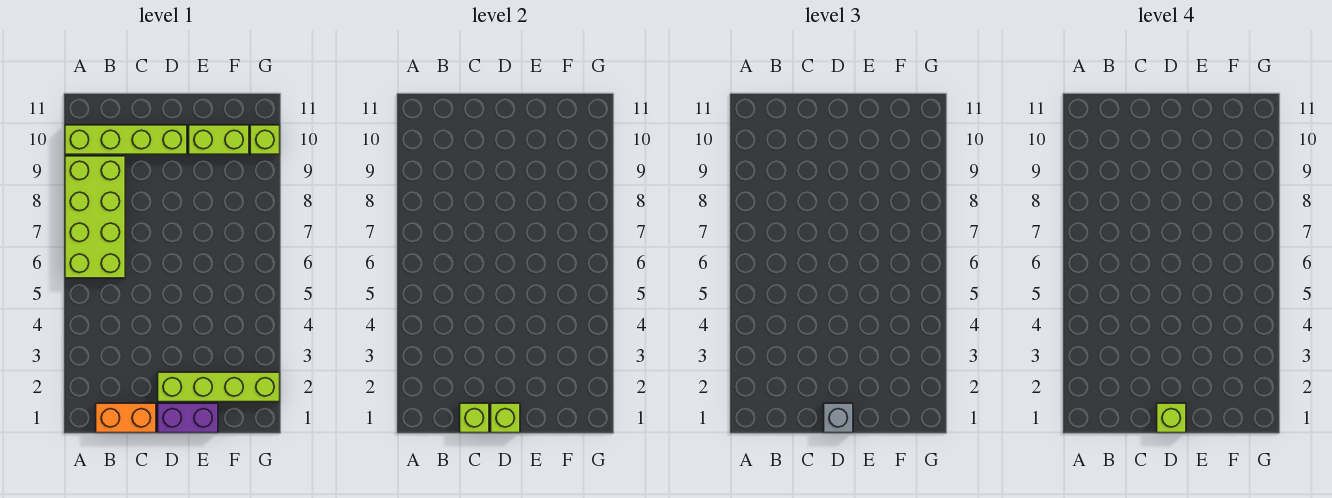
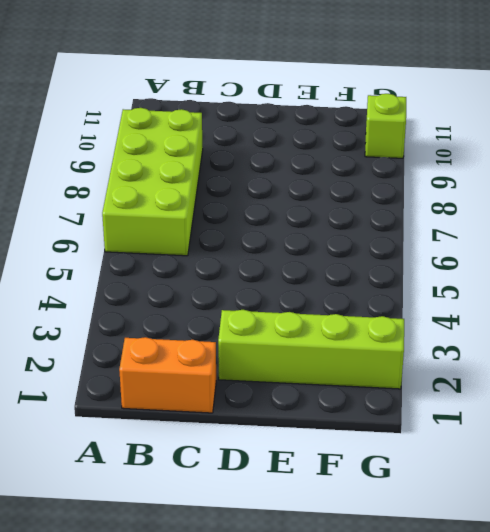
none -> lime brick A10:D10 level 1
none -> purple brick D1:E1 level 1

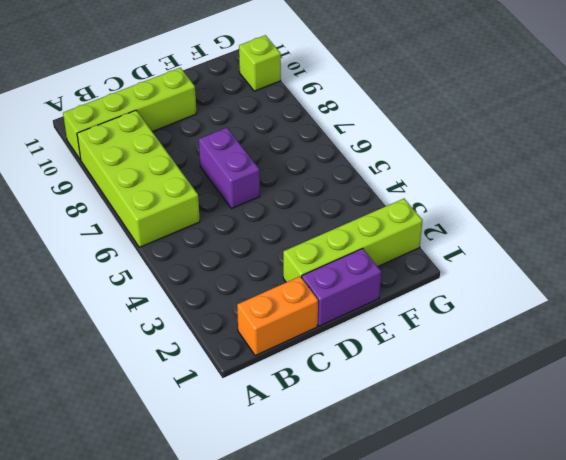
purple brick D6:D7 level 1 -> none
none -> lime brick E10:F10 level 1
none -> lime brick C1 level 2

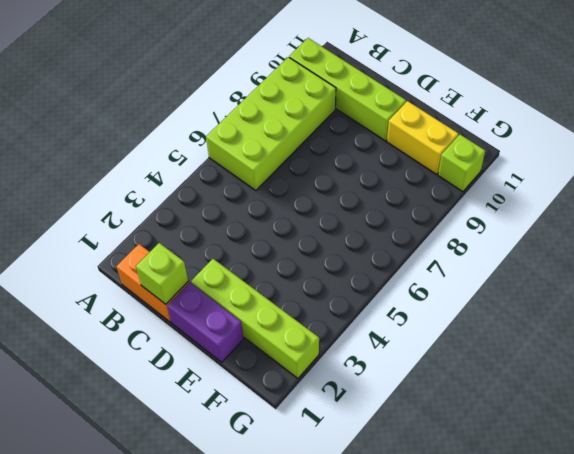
yellow brick E10:F10 level 1 -> lime brick E10:F10 level 1
none -> lime brick D1 level 2
none -> grey brick D1 level 3

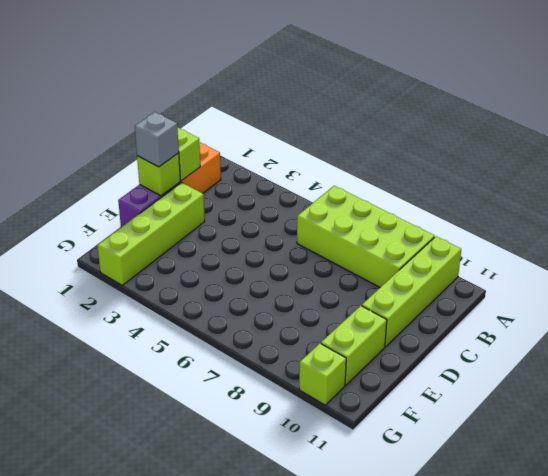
none -> lime brick D1 level 4

